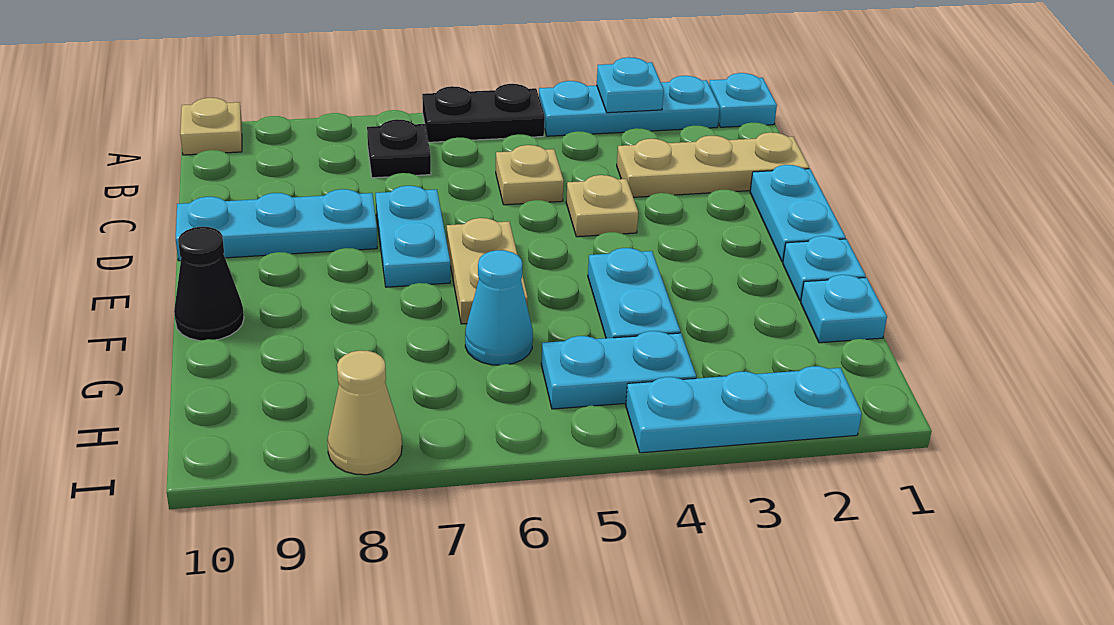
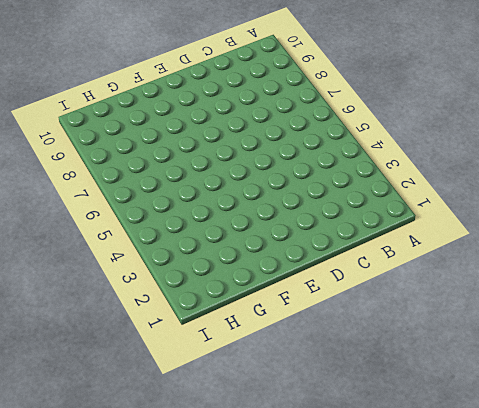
none -> cyan plate A1 level 1
none -> cyan plate A2:A4 level 1
none -> black plate A5:A6 level 1

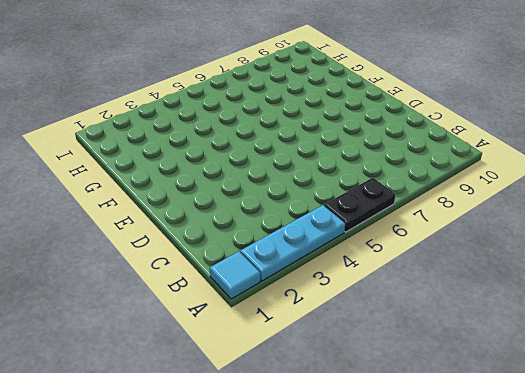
cyan tile A1 level 1 -> cyan plate A1 level 1
none -> tan plate A10 level 1
none -> black plate B7 level 1
none -> tan plate C1:C3 level 1

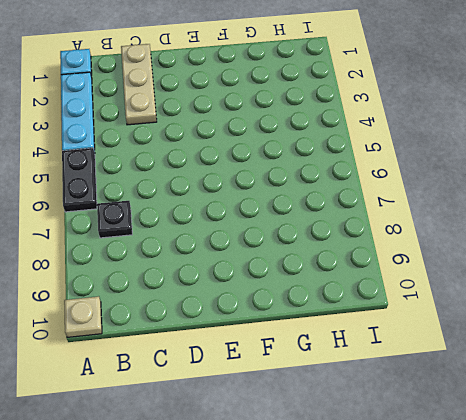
none -> tan plate C5 level 1
none -> cyan plate D1:E1 level 1
none -> tan plate D4 level 1

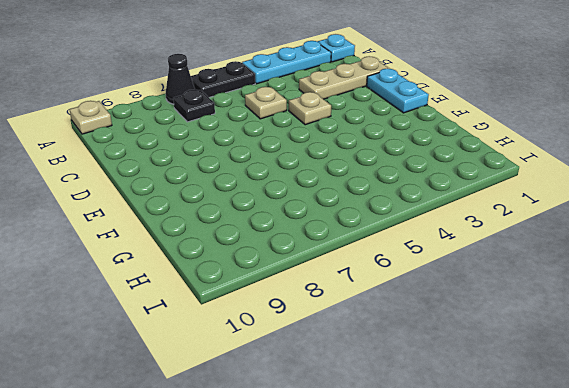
black cone A7 level 1 -> black cone F10 level 1
none -> cyan plate D7:E7 level 1
none -> cyan plate D8:D10 level 1
none -> tan plate E6:F6 level 1

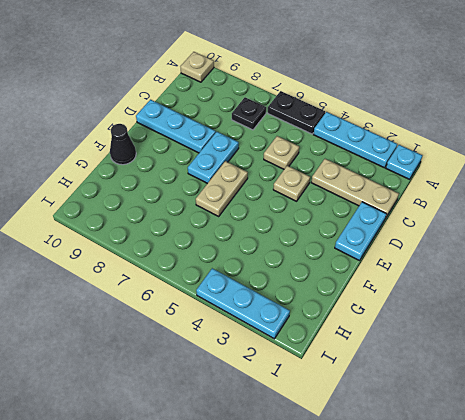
none -> cyan plate F1 level 1
none -> cyan plate F4:G4 level 1
none -> cyan plate G1 level 1

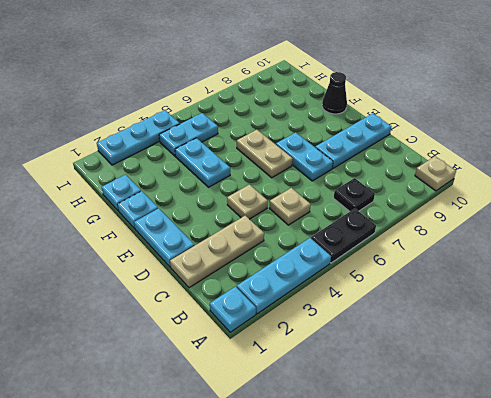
none -> cyan cone G6 level 1
none -> tan cone I8 level 1
none -> cyan plate A3 level 2

